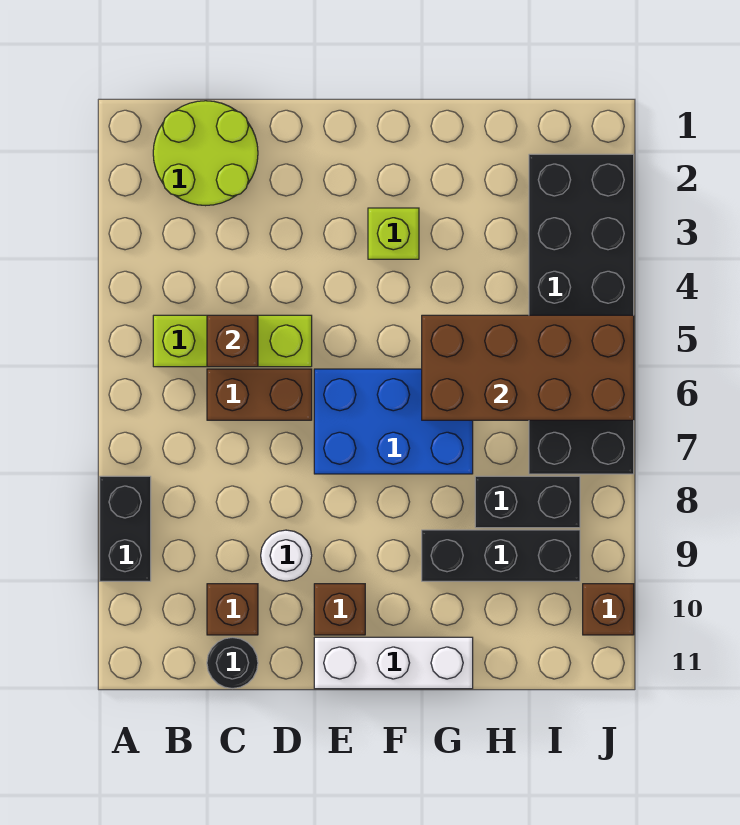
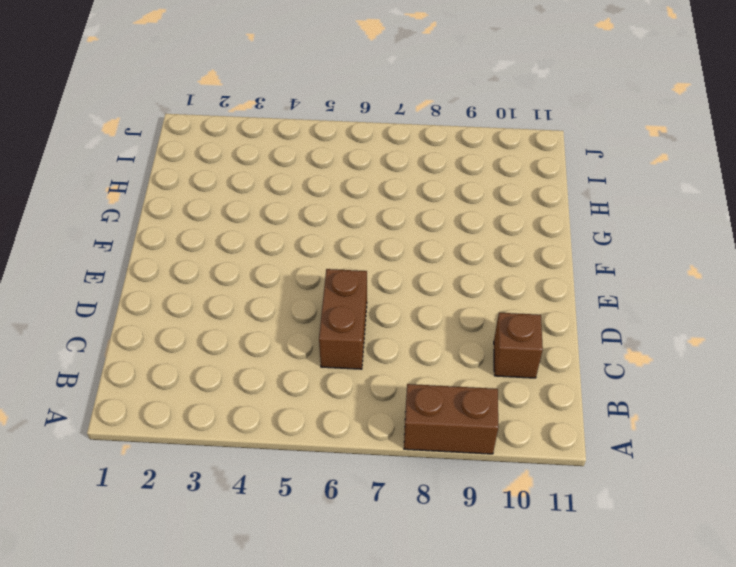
brown brick A8:A9 level 1 -> black brick A8:A9 level 1
none -> lime round brick B1:C2 level 1
none -> lime brick B5:D5 level 1
none -> black round brick C11 level 1

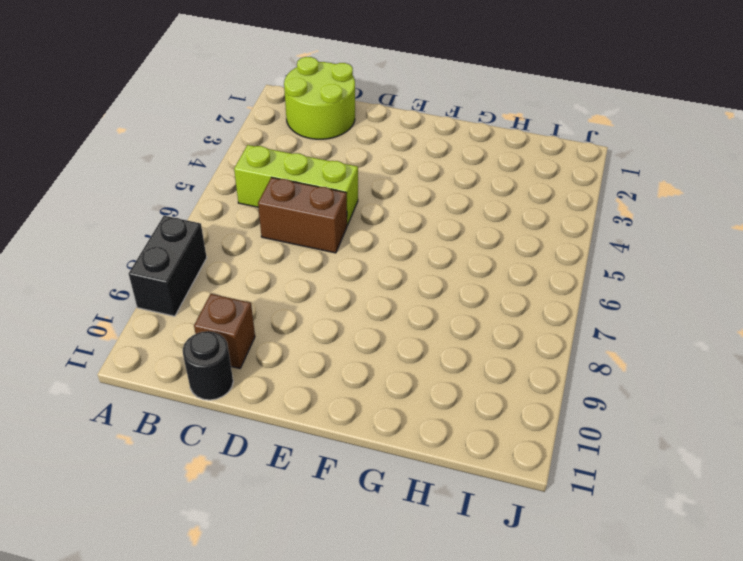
none -> white round brick D9 level 1
none -> blue brick E6:G7 level 1
none -> brown brick E10 level 1

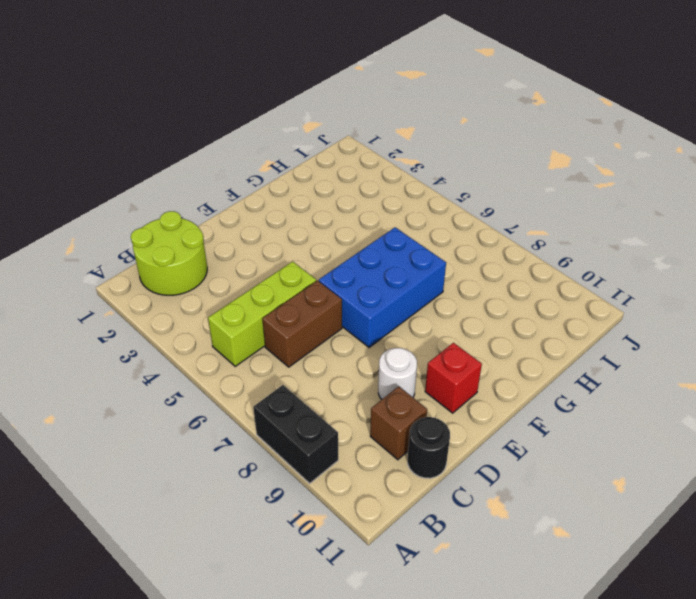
red brick E10 level 1 -> brown brick E10 level 1
none -> white brick E11:G11 level 1
none -> lime brick F3 level 1
none -> black brick G9:I9 level 1

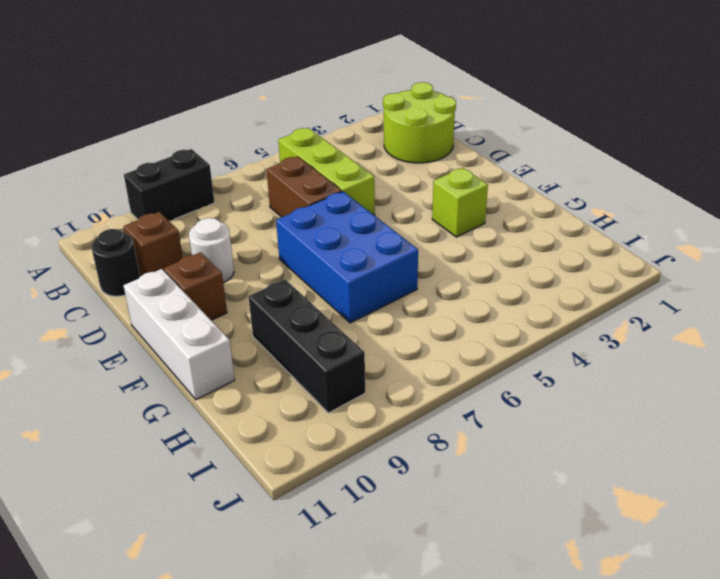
none -> black brick H8:I8 level 1
none -> black brick I2:J7 level 1
none -> brown brick J10 level 1

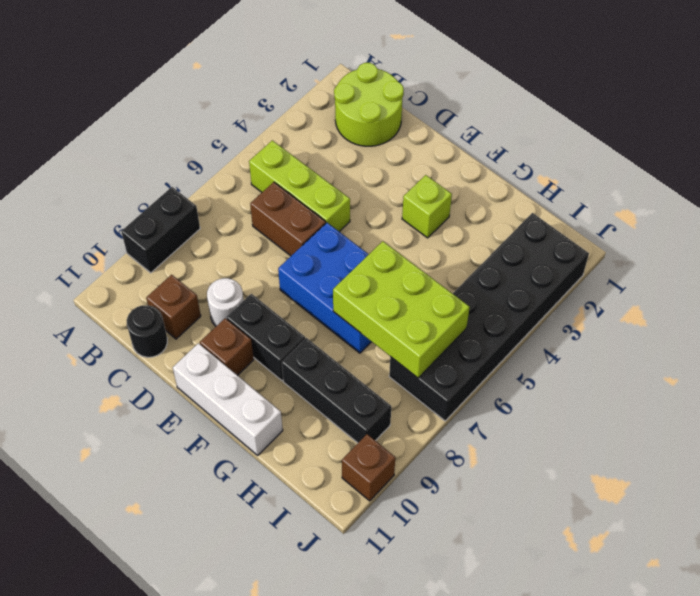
black brick E9:F9 level 1 -> black brick H8:I8 level 1
lime brick G6:I7 level 2 -> brown brick G5:J6 level 2
none -> brown brick C5 level 2

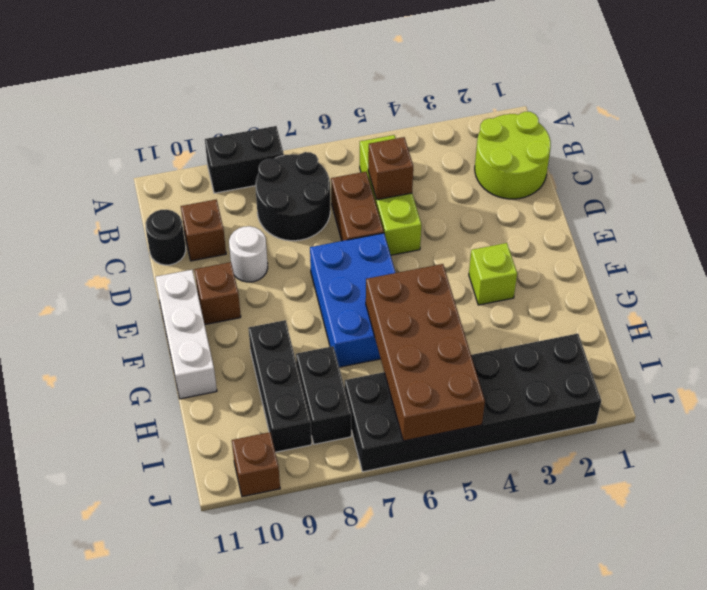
black round brick B7:C8 level 1 -> none

